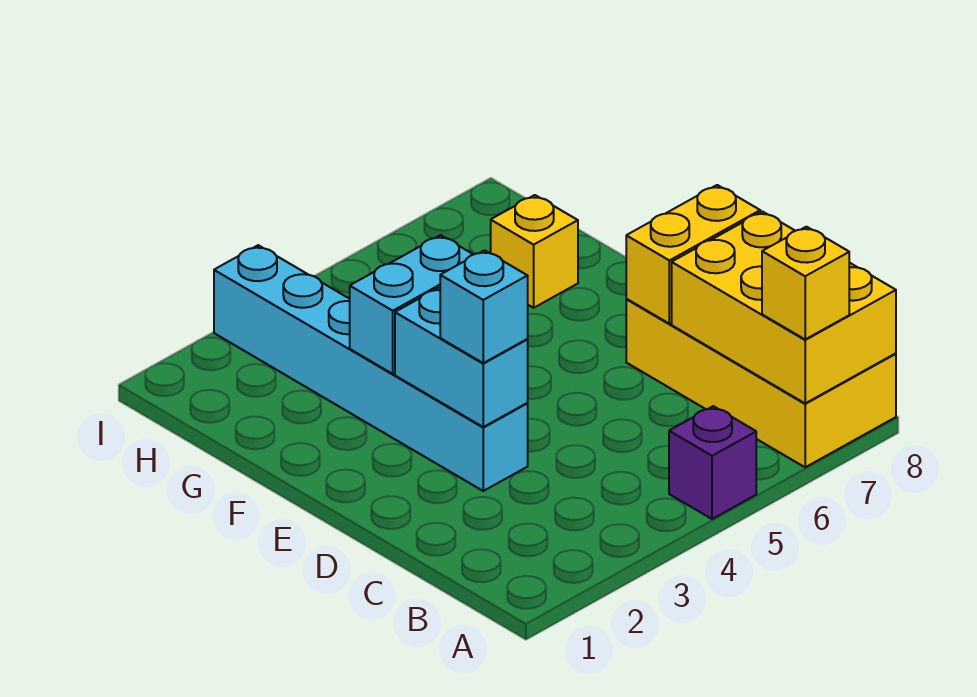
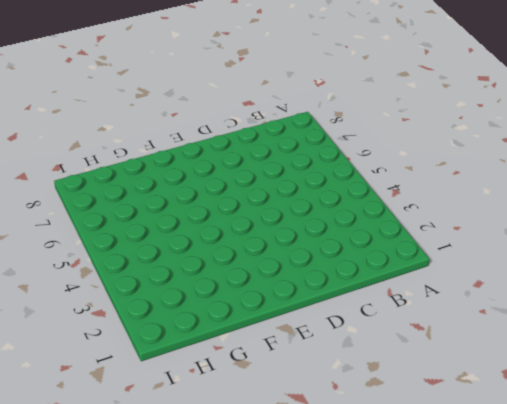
none -> purple brick A5 level 1
none -> yellow brick A7:D8 level 1

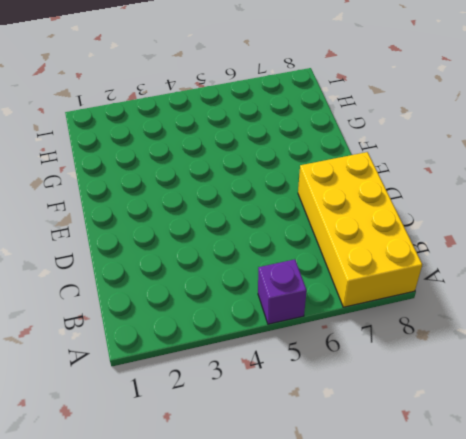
none -> cyan brick D3:I3 level 1
none -> yellow brick G7 level 1

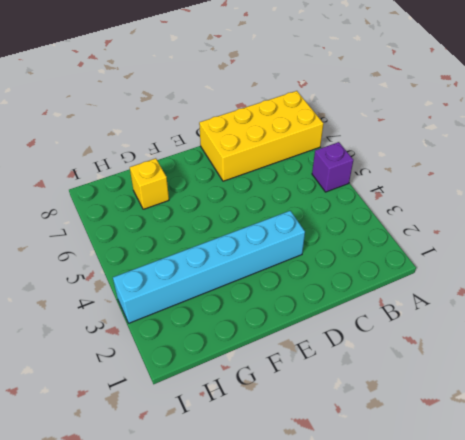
none -> yellow brick A7:C8 level 2
none -> cyan brick D3:E3 level 2

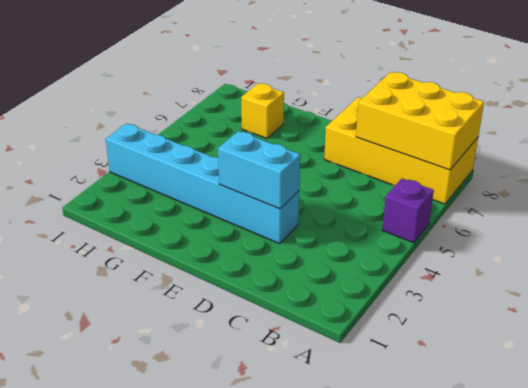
none -> yellow brick D7:D8 level 2
none -> cyan brick F3:F4 level 2

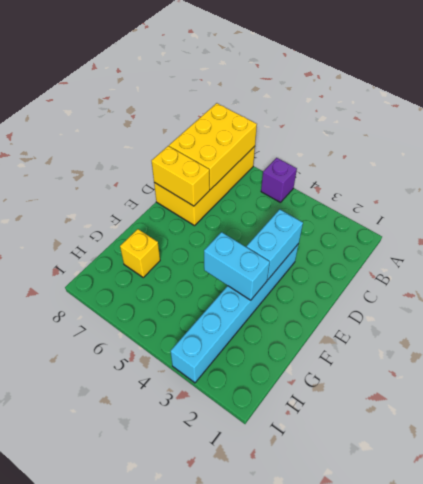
none -> yellow brick A7 level 3
none -> cyan brick D3 level 3

